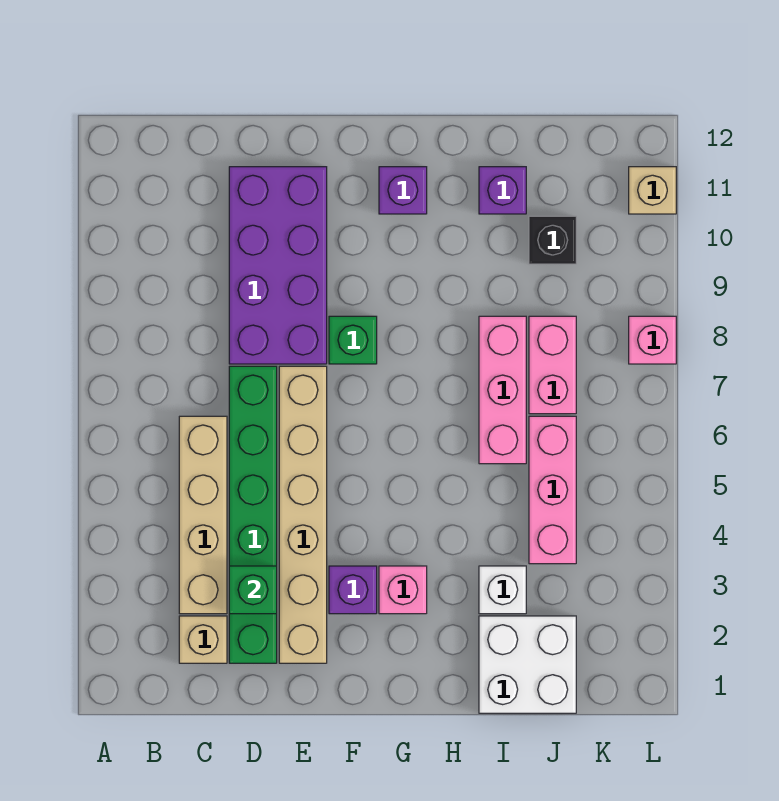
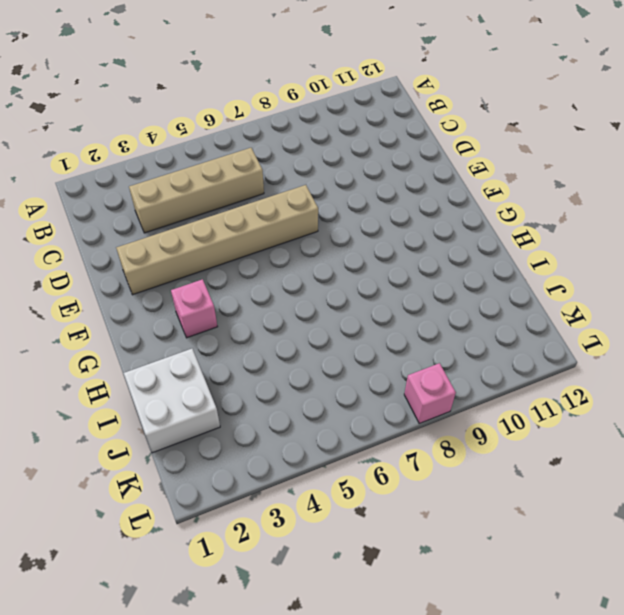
none -> tan brick C2 level 1
none -> green brick D2:D7 level 1
none -> purple brick D8:E11 level 1

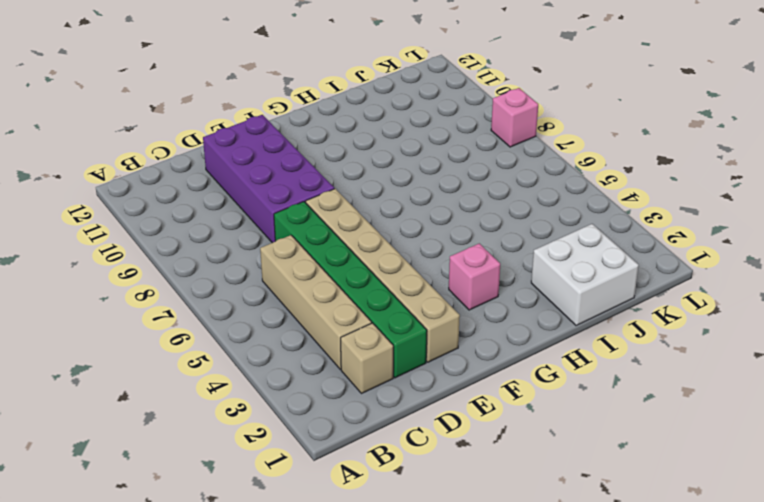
none -> purple brick F3 level 1
none -> green brick F8 level 1
none -> purple brick G11 level 1

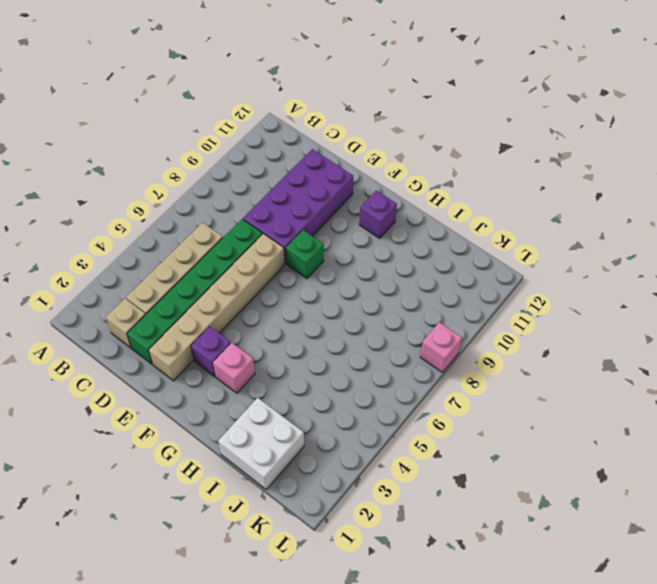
none -> white brick I3 level 1
none -> pink brick I6:I8 level 1
none -> purple brick I11 level 1

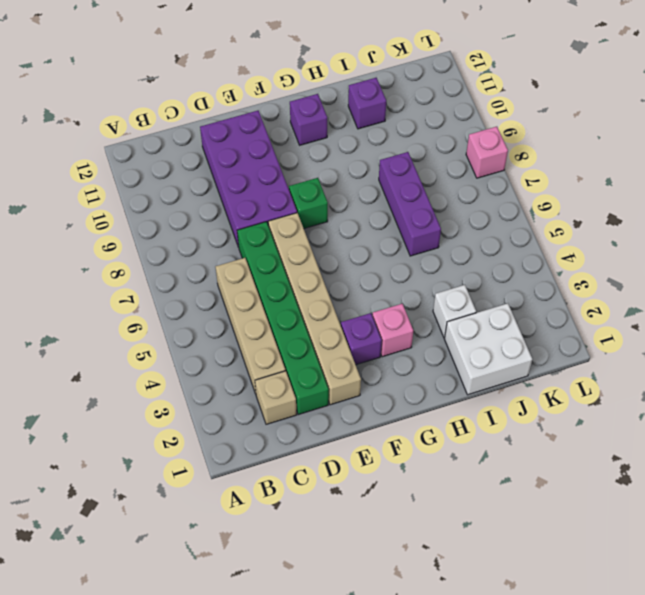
purple brick I6:I8 level 1 -> pink brick I6:I8 level 1
none -> pink brick J4:J6 level 1
none -> pink brick J7:J8 level 1
none -> black brick J10 level 1

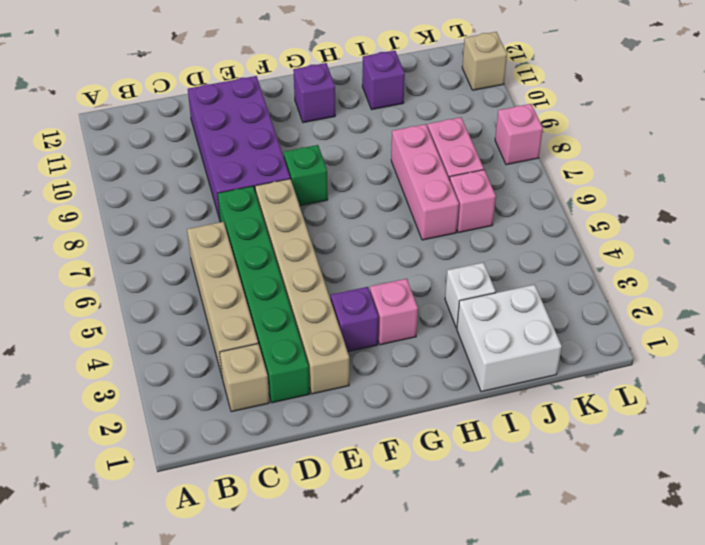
pink brick J6 level 1 -> pink brick J4:J6 level 1
none -> black brick J10 level 1
none -> green brick D3 level 2

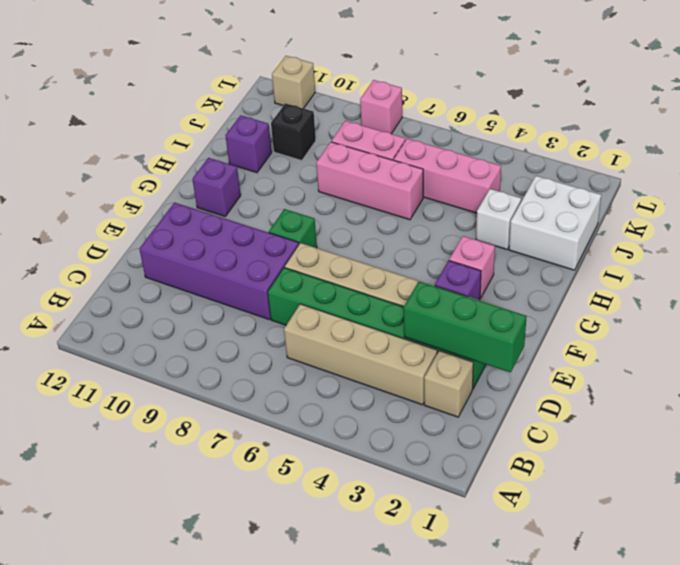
green brick D1:D3 level 2 -> green brick D3 level 2

